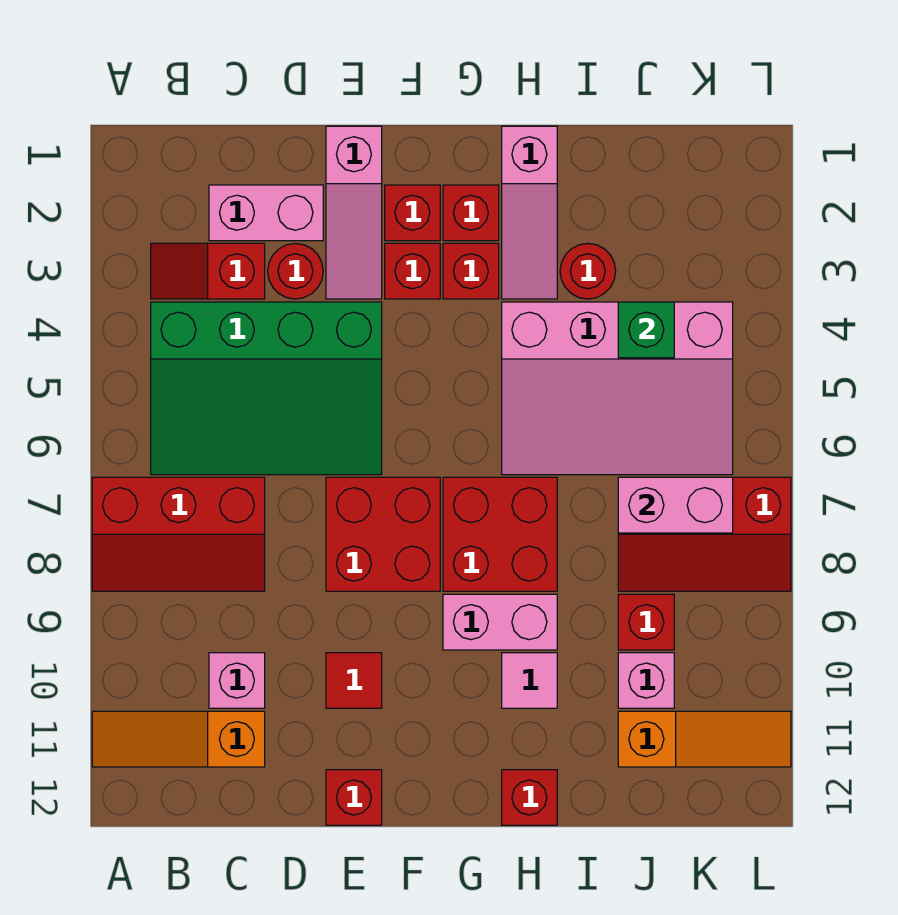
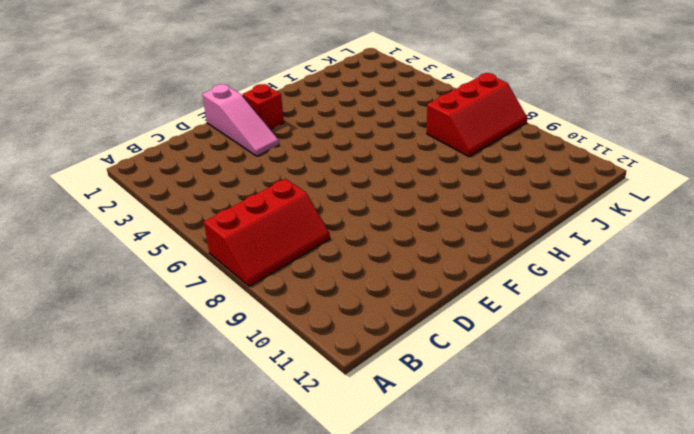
none -> orange slope A11:C11 level 1 top C
none -> red slope B3:C3 level 1 top C
none -> green slope B4:E6 level 1 top 4

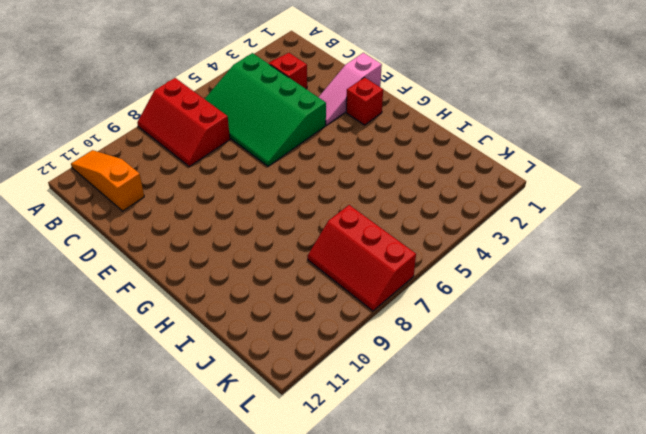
none -> pink brick C2:D2 level 1
none -> pink brick C10 level 1
none -> red round brick D3 level 1

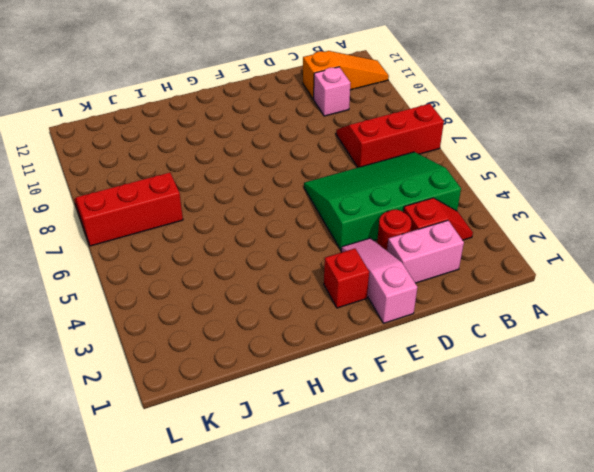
none -> red brick E7:F8 level 1
none -> red tile E10 level 1
none -> red brick E12 level 1

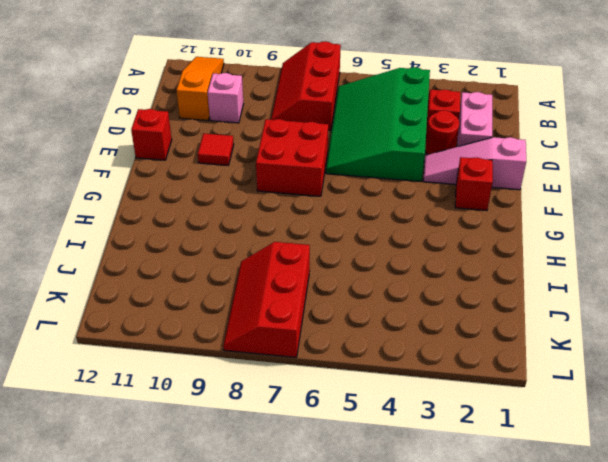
none -> red brick F3 level 1
none -> red brick G2 level 1
none -> red brick G3 level 1

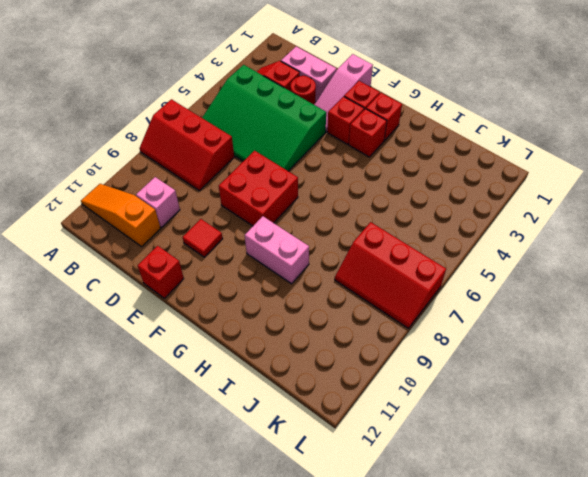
none -> red brick G7:H8 level 1
none -> pink slope H1:H3 level 1 top 1
none -> pink slope H4:K6 level 1 top 4

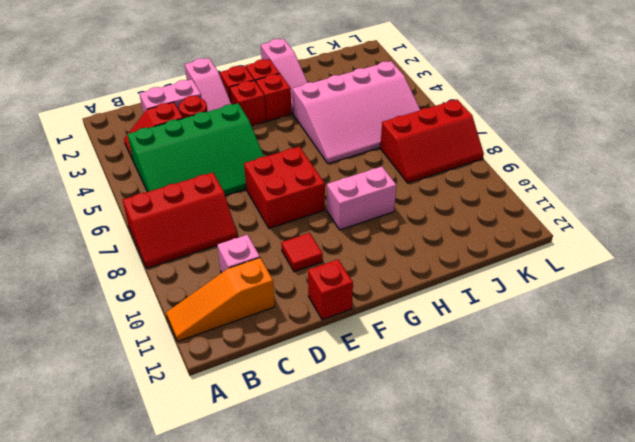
none -> red brick G7:H8 level 1
none -> pink tile H10 level 1
none -> red brick H12 level 1

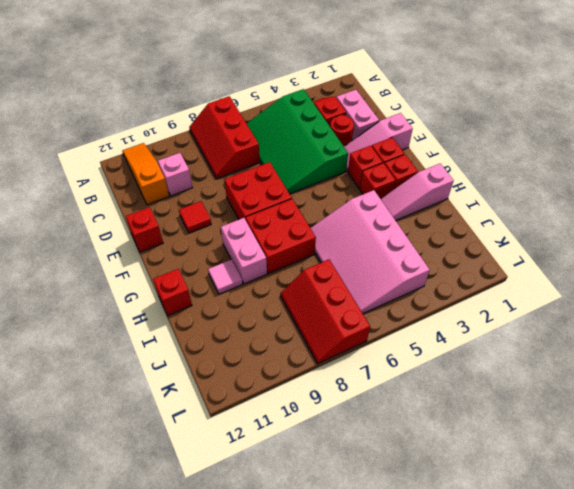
none -> red round brick I3 level 1
none -> red brick J9 level 1
none -> pink brick J10 level 1

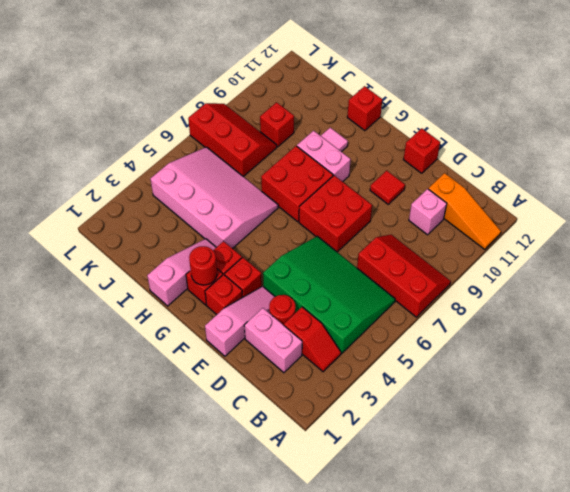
red round brick G2 level 2 -> red round brick I3 level 1
none -> pink brick J10 level 1
none -> orange slope J11:L11 level 1 top J
none -> green brick J4 level 2

